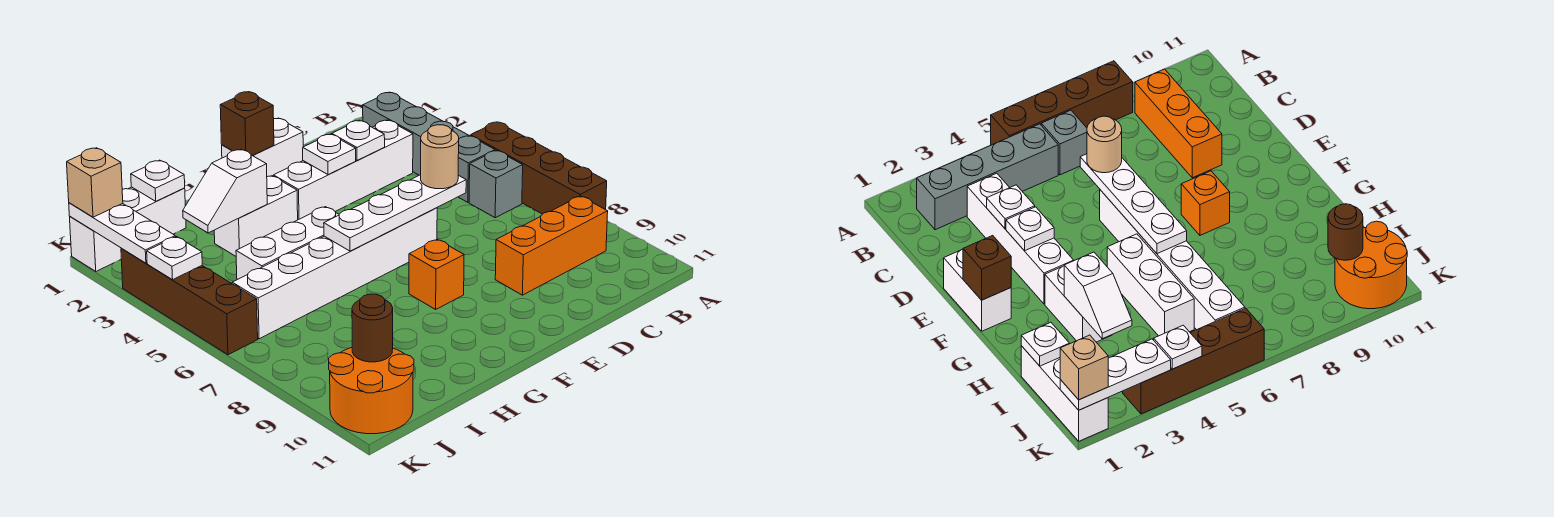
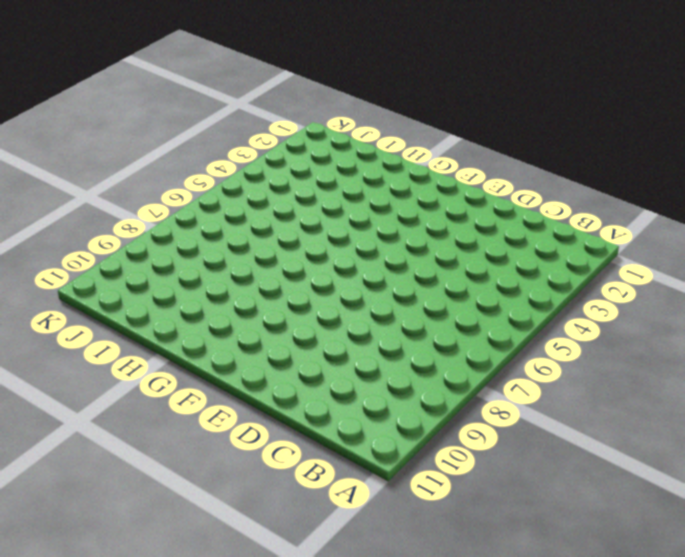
none -> brown brick A5:A8 level 1
none -> grey brick B2:B5 level 1
none -> grey brick B6 level 1

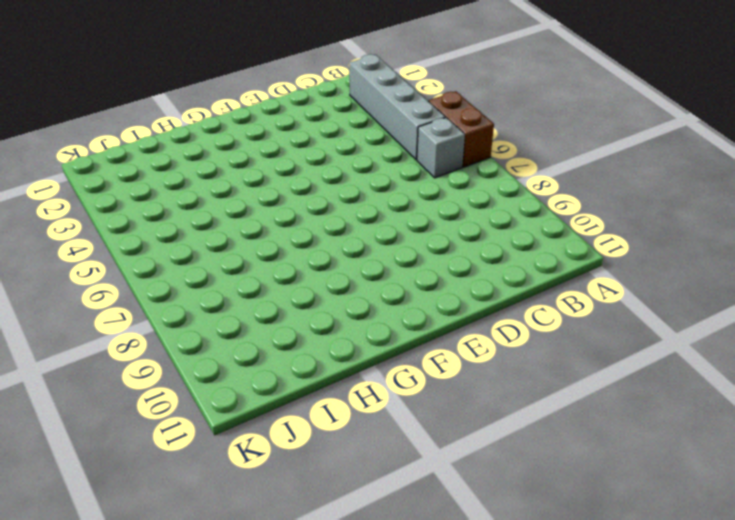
brown brick A5:A6 level 1 -> brown brick A5:A8 level 1
none -> orange brick B9:D9 level 1
none -> white brick C3:F3 level 1
none -> white brick E1:F1 level 1

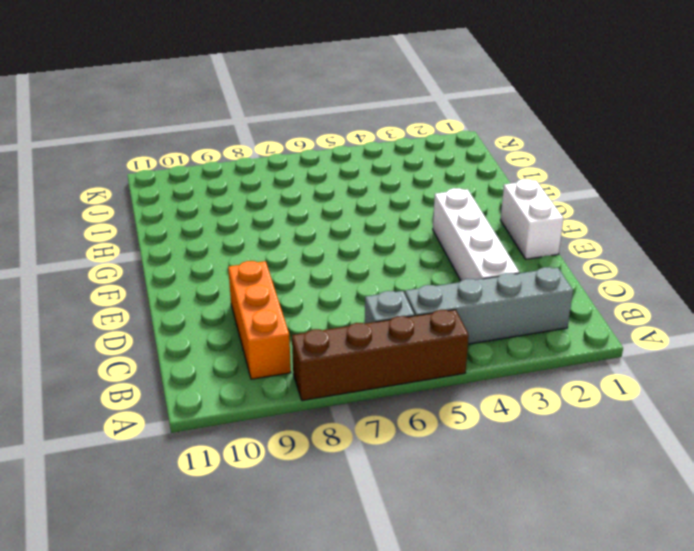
none -> white brick E6:J6 level 1
none -> orange brick F8 level 1
none -> white brick G3:H3 level 1

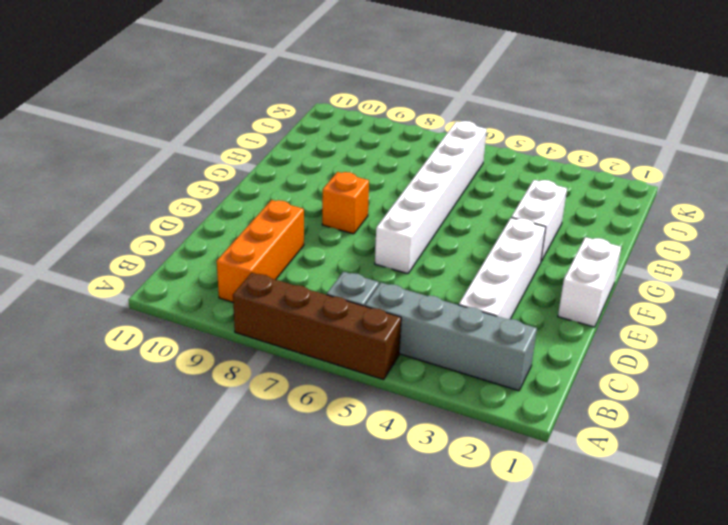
none -> white brick G5:I5 level 1
none -> white brick I1:K1 level 1
none -> orange round brick J10:K11 level 1

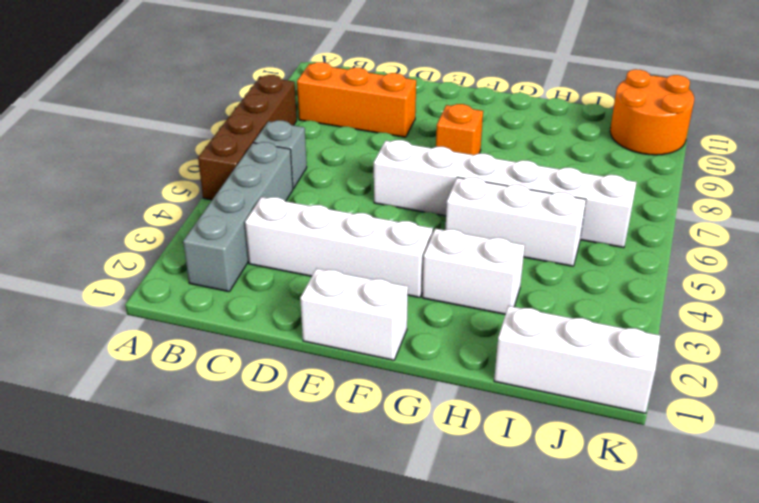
none -> brown brick K3:K6 level 1
none -> white plate D3 level 2
none -> white plate D6:G6 level 2

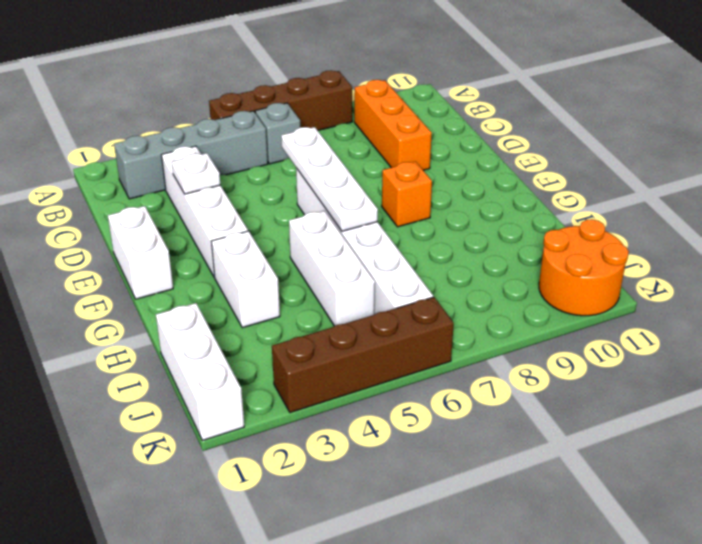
none -> white plate E3 level 2
none -> brown brick F1 level 2
none -> white slope H3:I3 level 2 top H

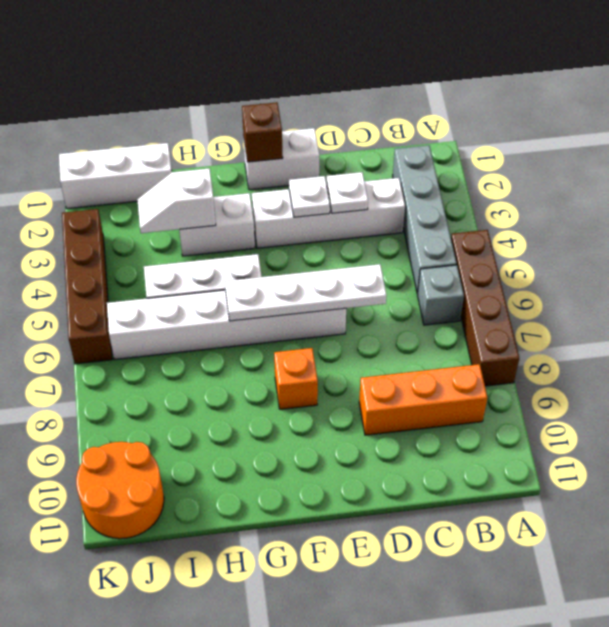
none -> white plate I1 level 2
none -> brown round brick J10 level 2
none -> white plate K1:K3 level 2

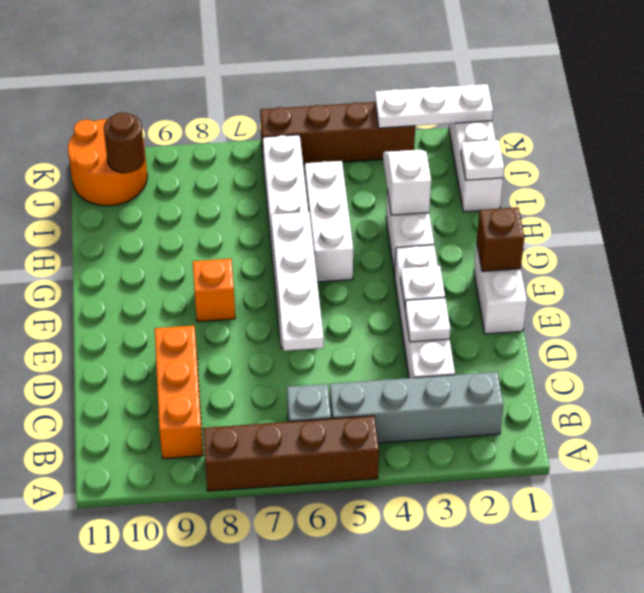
none -> white plate K4 level 2
none -> tan round brick D6 level 3
none -> tan brick K1 level 3

